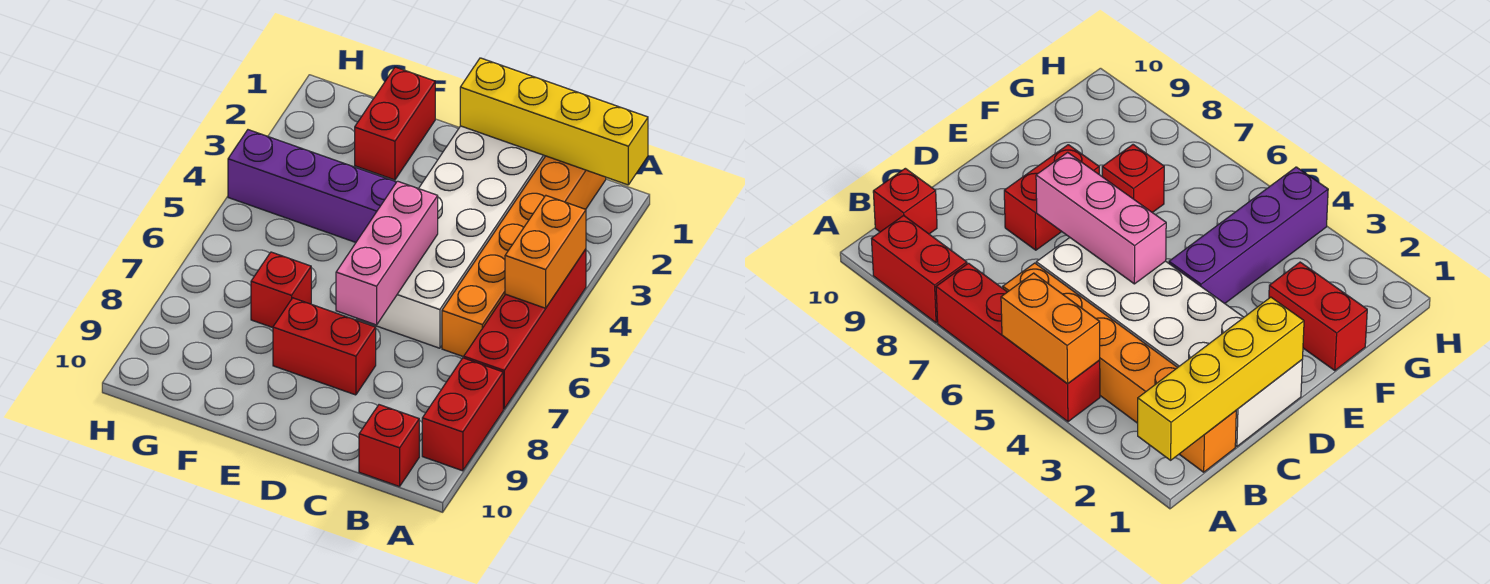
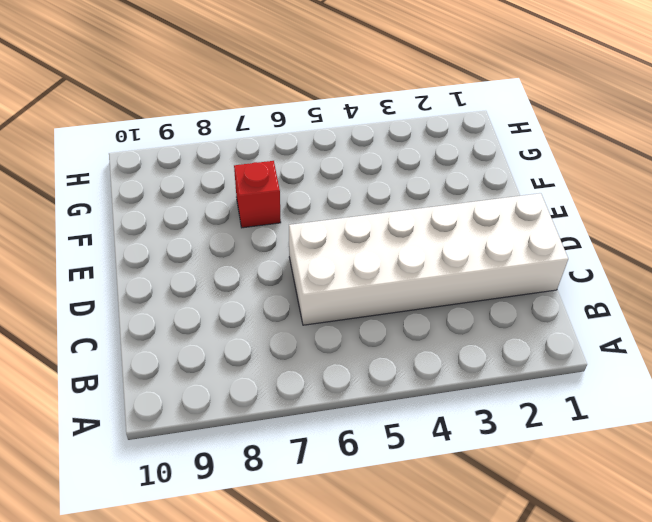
none -> red brick A4:A7 level 1
none -> red brick A8:A9 level 1
none -> orange brick B1:B6 level 1

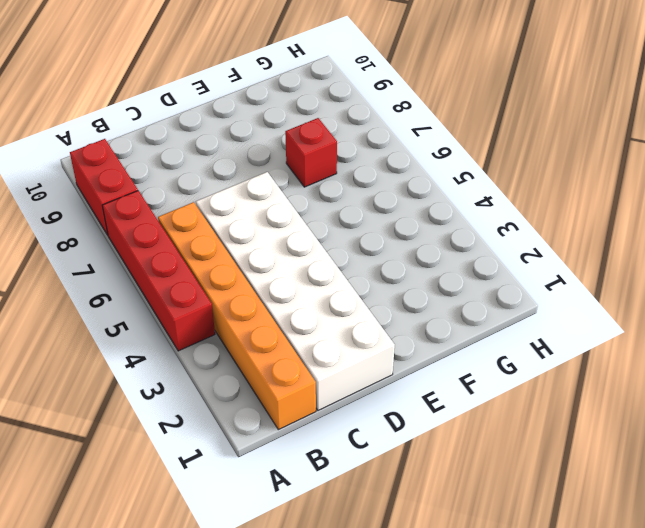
none -> red brick B10 level 1
none -> red brick D8:E8 level 1
none -> purple brick E4:H4 level 1

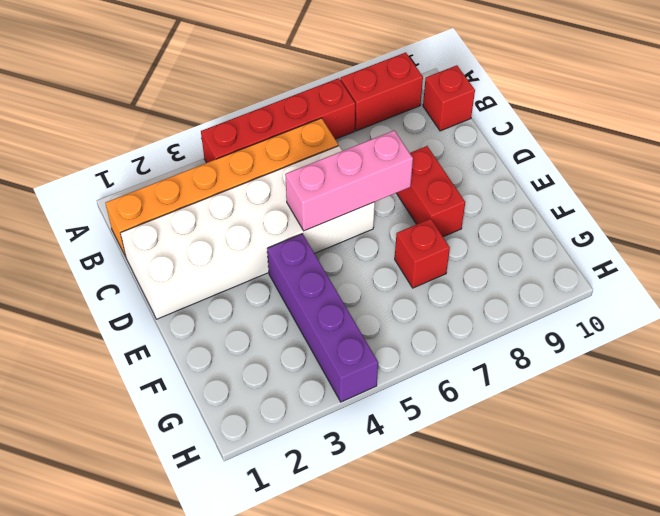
none -> red brick F1:F2 level 1
none -> yellow brick A1:D1 level 2
none -> orange brick A4:A5 level 2

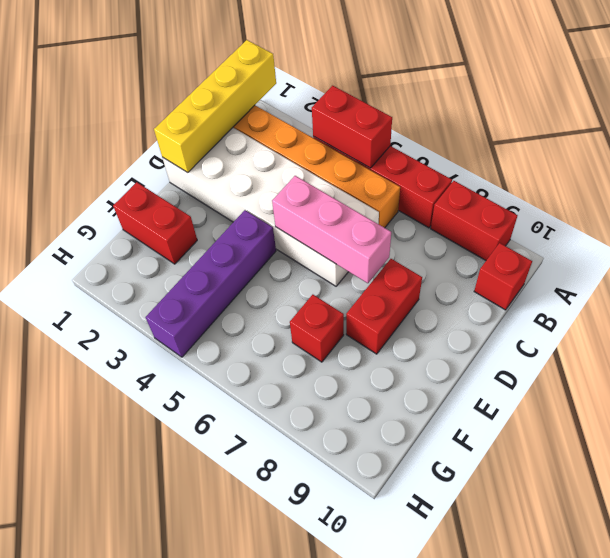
red brick A4:A5 level 2 -> orange brick A4:A5 level 2

